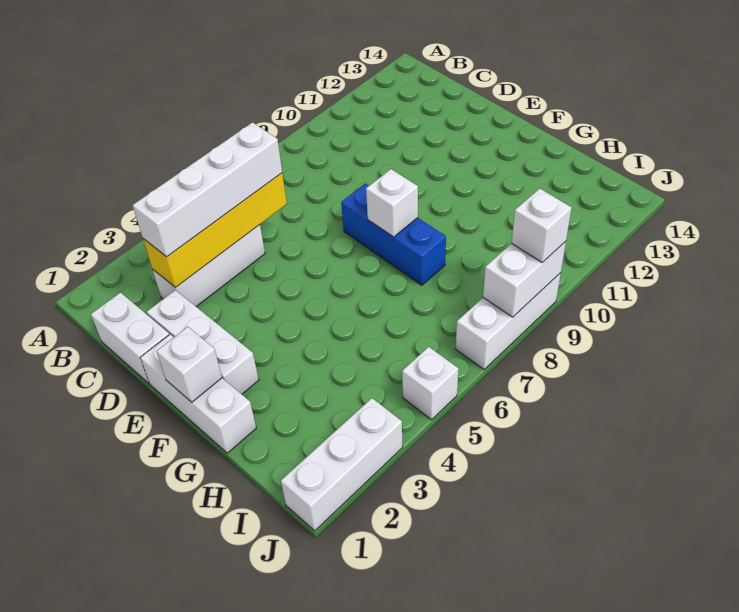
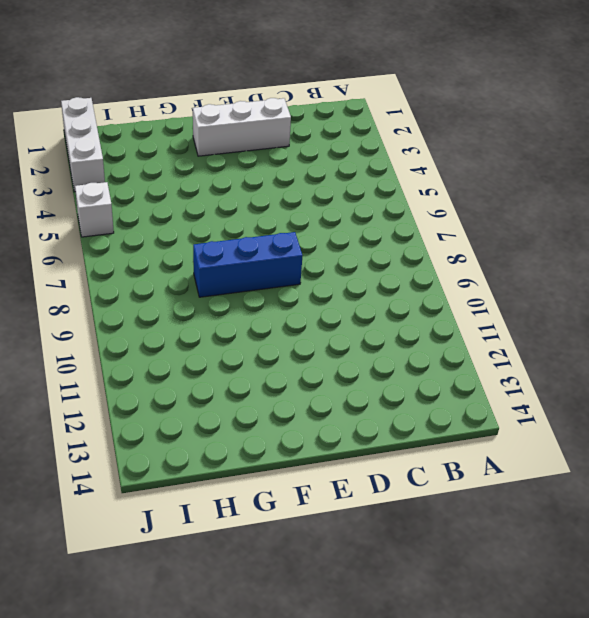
none -> white brick C1:D1 level 1
none -> white brick C3:C5 level 1
none -> white brick E1:G1 level 1

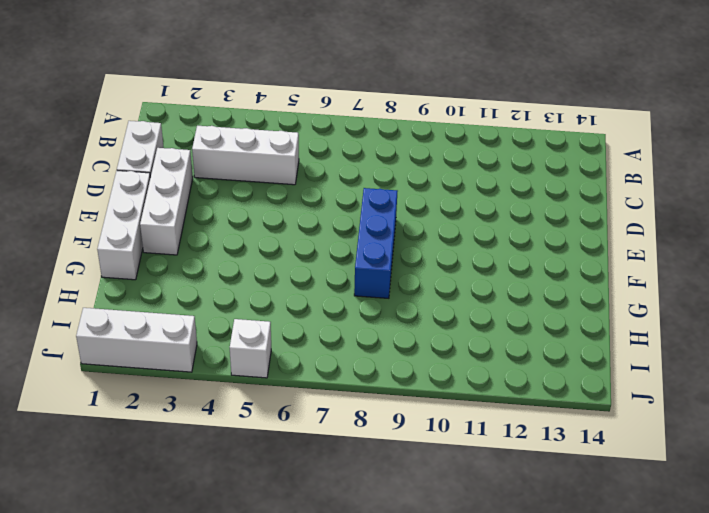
none -> white brick J7:J9 level 1
none -> yellow brick C3:C6 level 2
none -> white brick F1 level 2

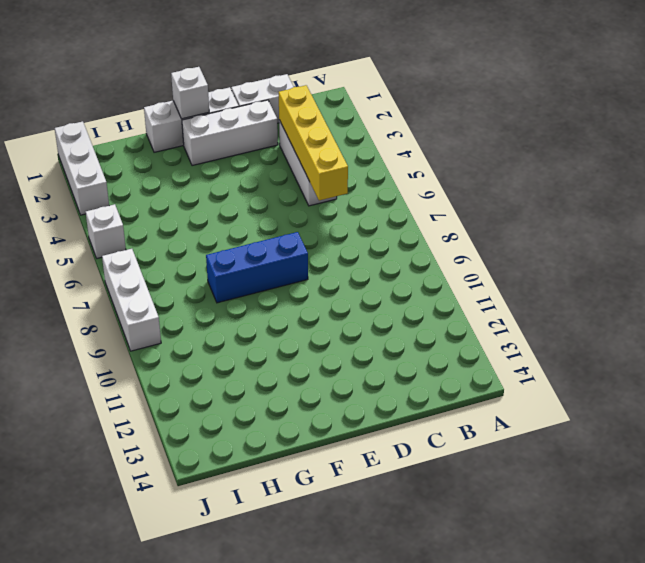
none -> white brick F8 level 2
none -> white brick J8:J9 level 2
none -> white brick C3:C6 level 3

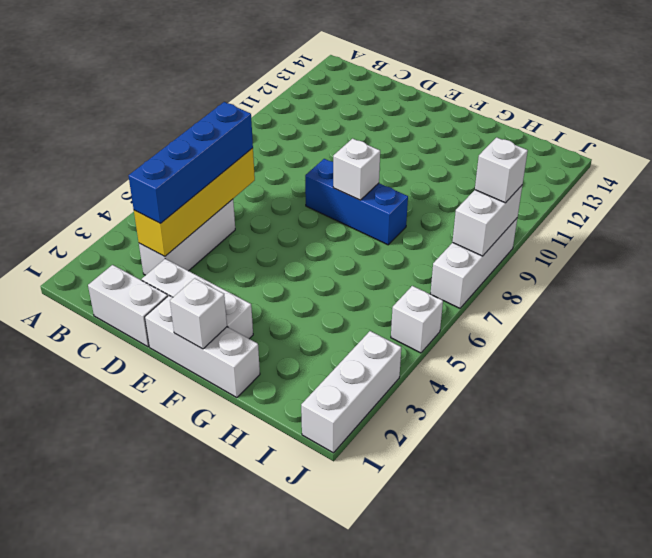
blue brick C3:C6 level 3 -> white brick C3:C6 level 3

